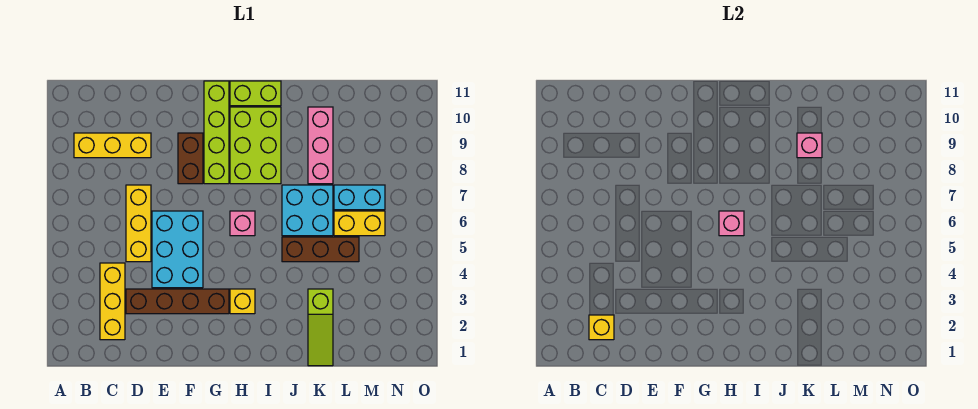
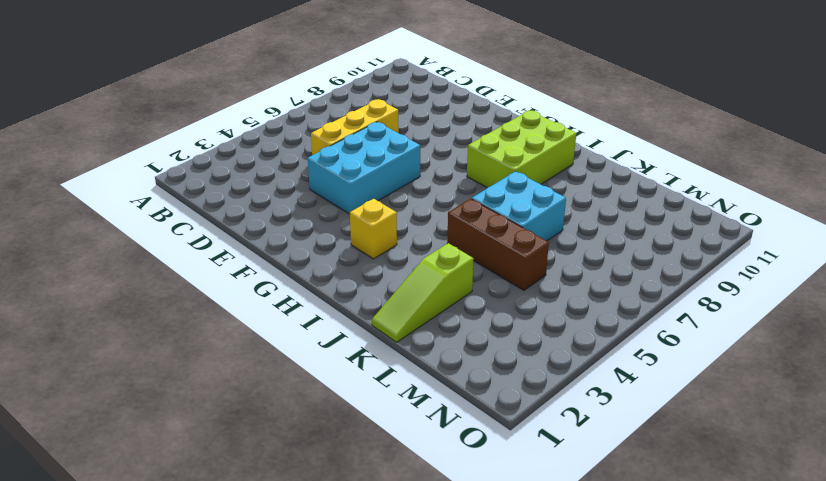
none -> yellow brick B9:D9 level 1
none -> yellow brick C2:C4 level 1
none -> brown brick D3:G3 level 1

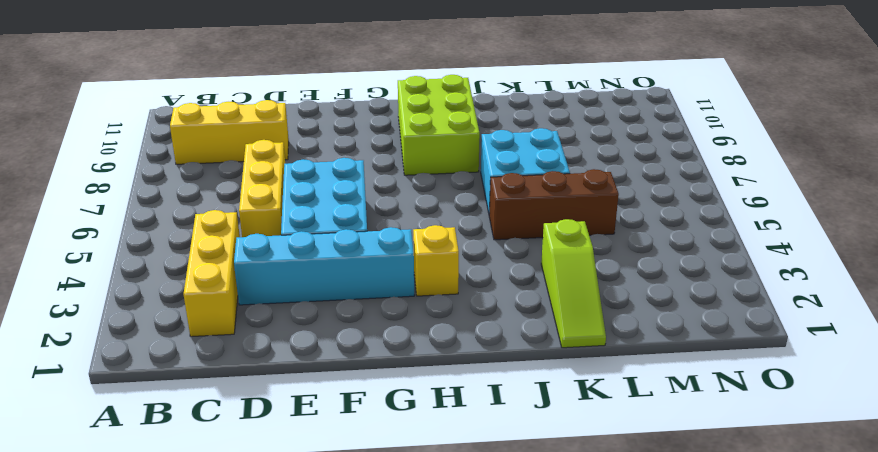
cyan brick D3:G3 level 1 -> brown brick D3:G3 level 1
none -> brown brick F8:F9 level 1
none -> lime brick G8:G11 level 1
none -> pink brick H6 level 1

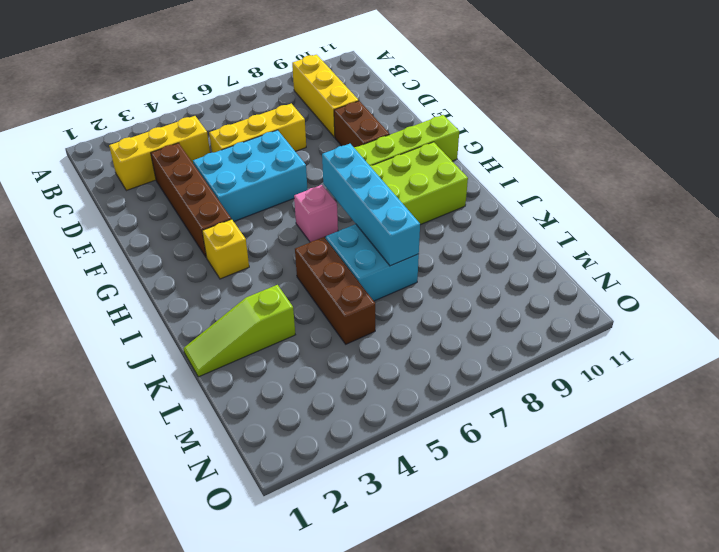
brown brick E9:F9 level 1 -> brown brick F8:F9 level 1
cyan brick H7:K7 level 2 -> none
none -> lime brick H11:I11 level 1
none -> pink brick K8:K10 level 1
none -> yellow brick L6:M6 level 1

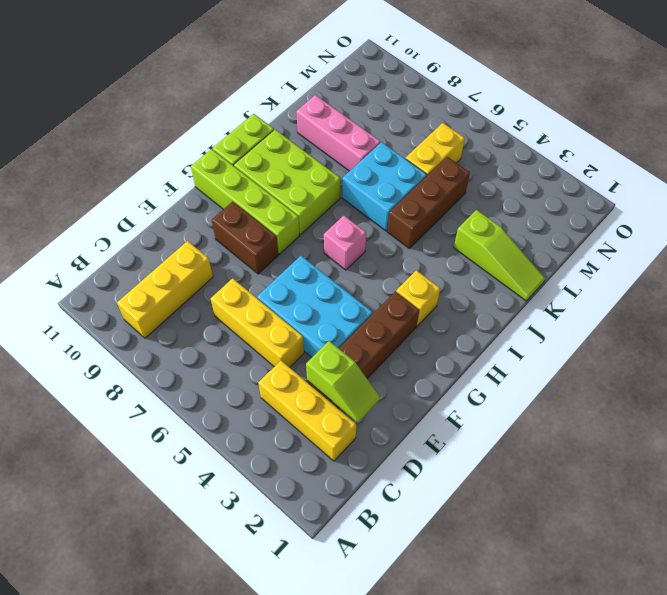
lime slope D2:D3 level 2 top 3 -> none
none -> cyan brick L7:M7 level 1
none -> yellow brick C2 level 2
none -> pink brick H6 level 2

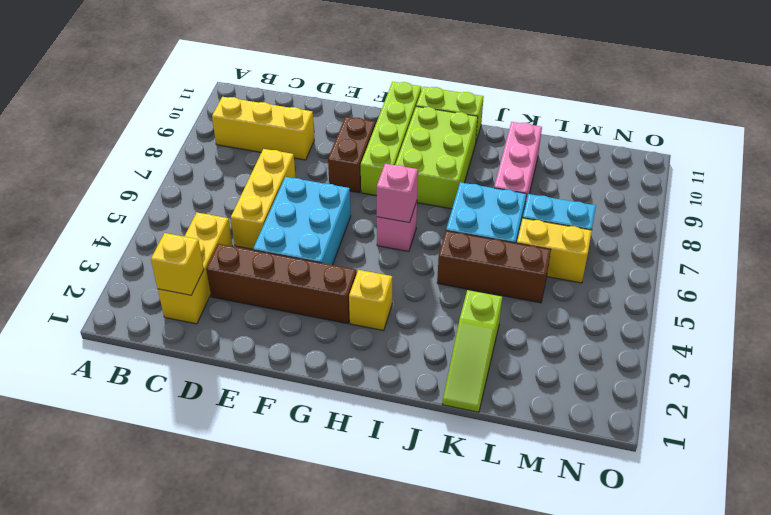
none -> pink brick K9 level 2

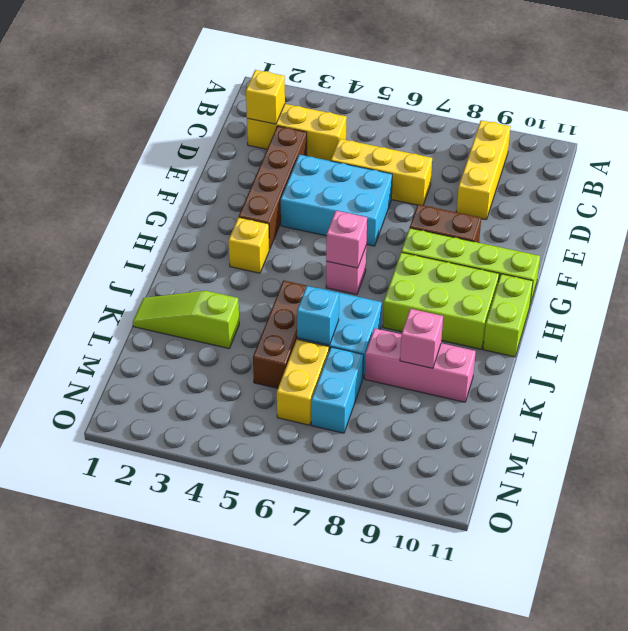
cyan brick K6 level 2 -> none

